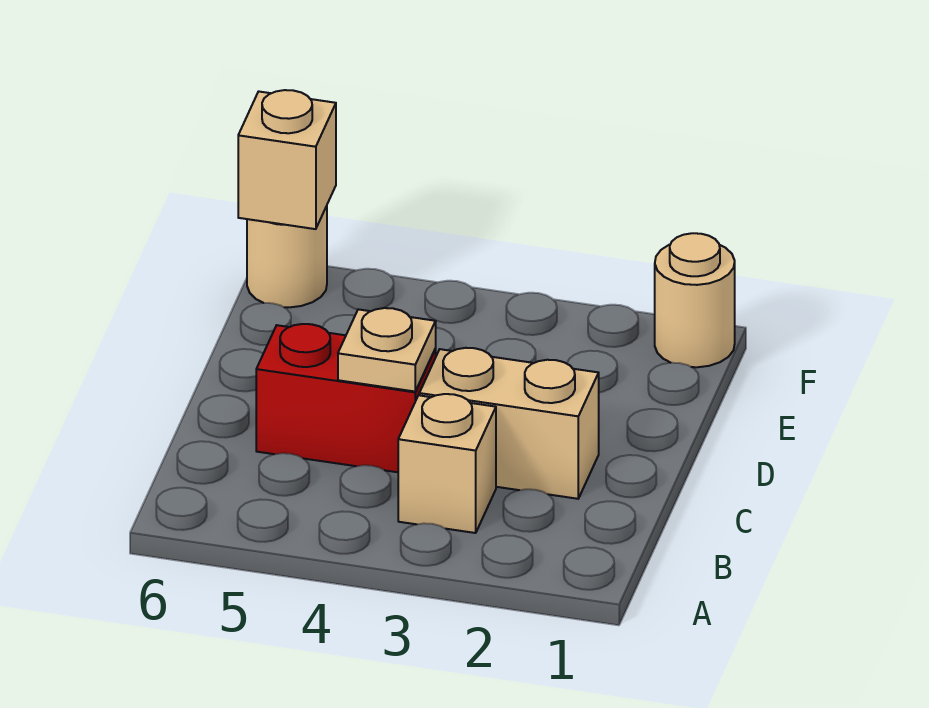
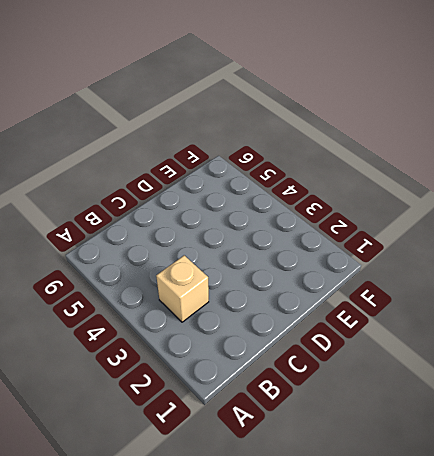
none -> tan brick C2:C3 level 1
none -> red brick C4:C5 level 1

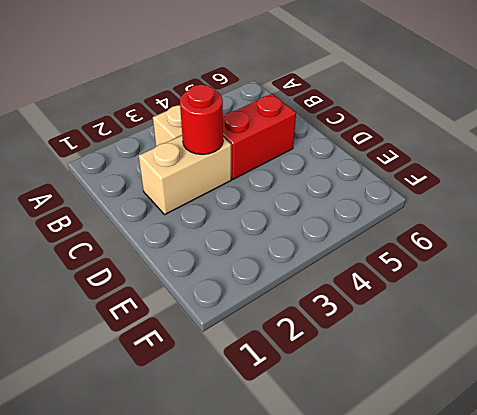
red round brick C3 level 2 -> none
none -> tan round brick F1 level 1
none -> tan round brick F6 level 1

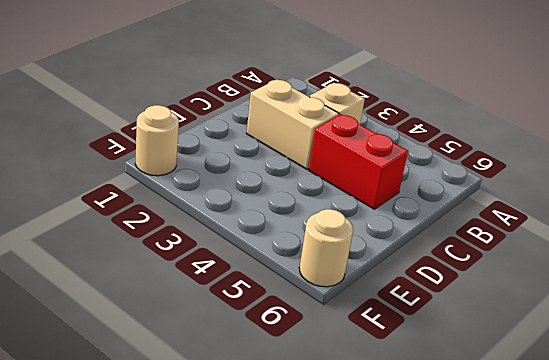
none -> tan plate C4 level 2
none -> tan brick F6 level 2

